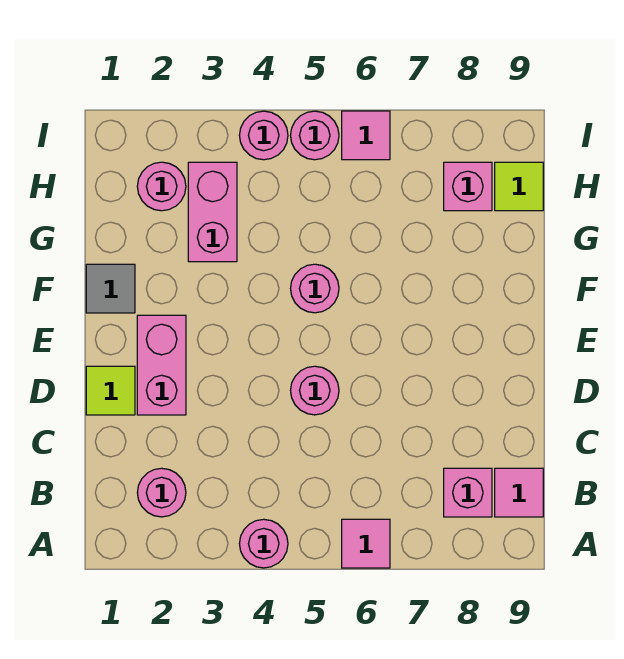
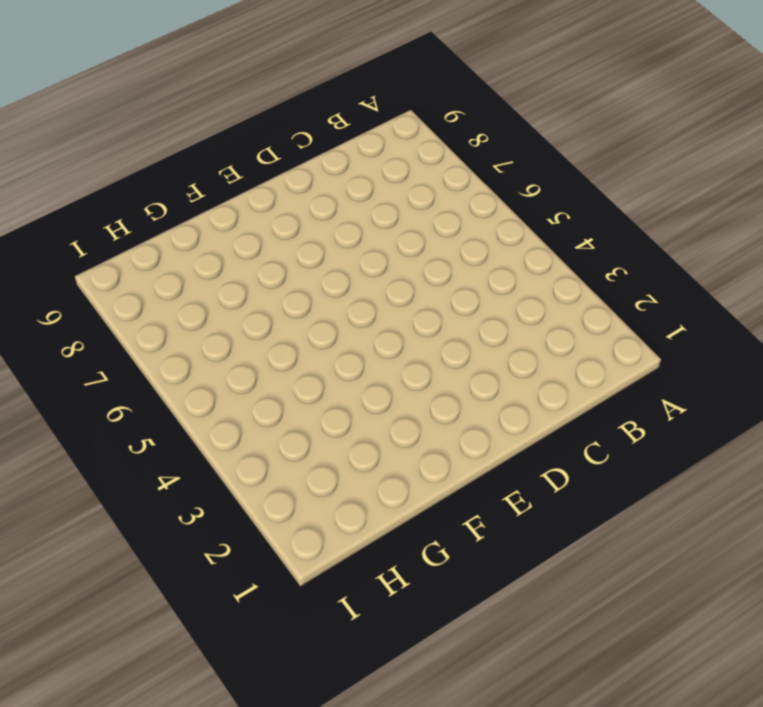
none -> pink round brick A4 level 1
none -> pink tile A6 level 1
none -> pink round brick B2 level 1

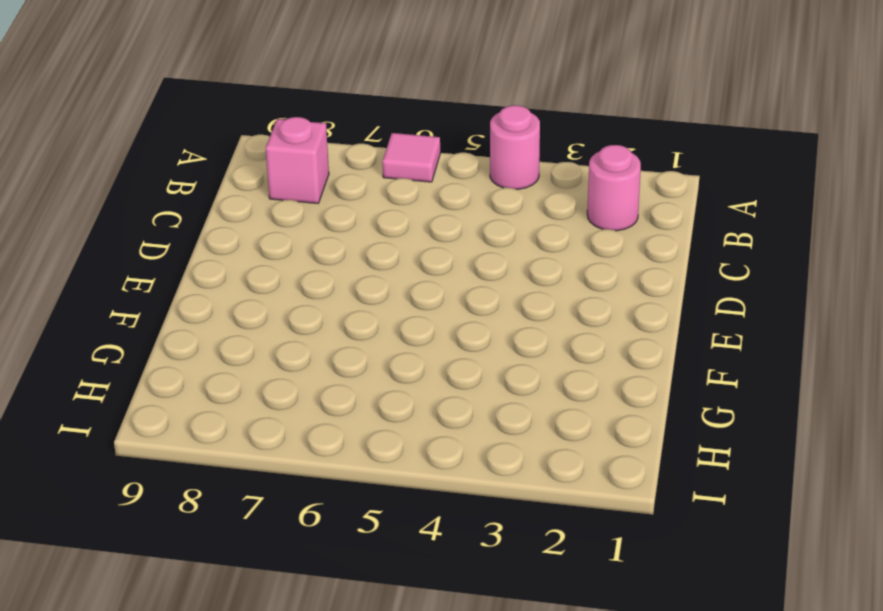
none -> pink tile B9 level 1
none -> lime tile D1 level 1
none -> pink brick D2:E2 level 1

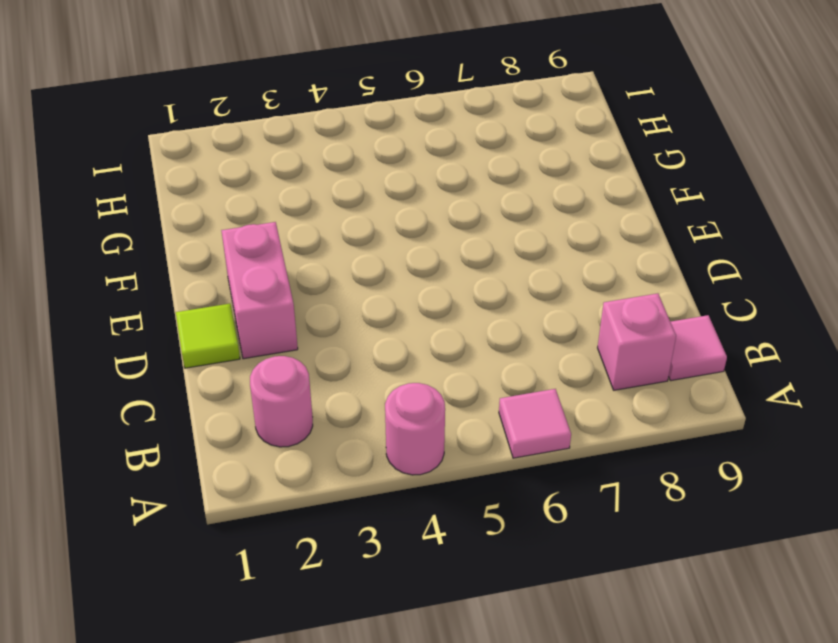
none -> pink round brick D5 level 1
none -> grey tile F1 level 1
none -> pink round brick F5 level 1

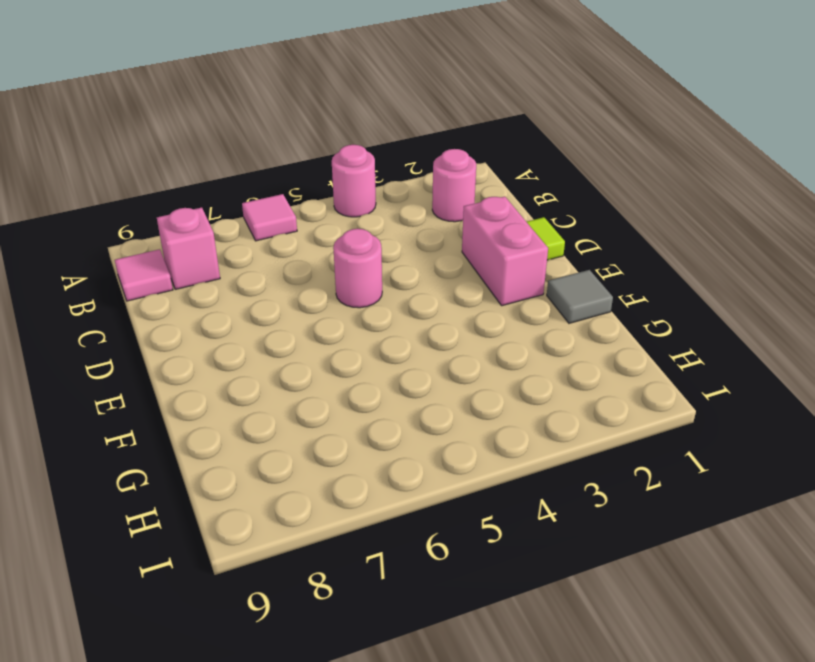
none -> pink round brick F5 level 1
none -> pink brick G3:H3 level 1
none -> pink round brick H2 level 1

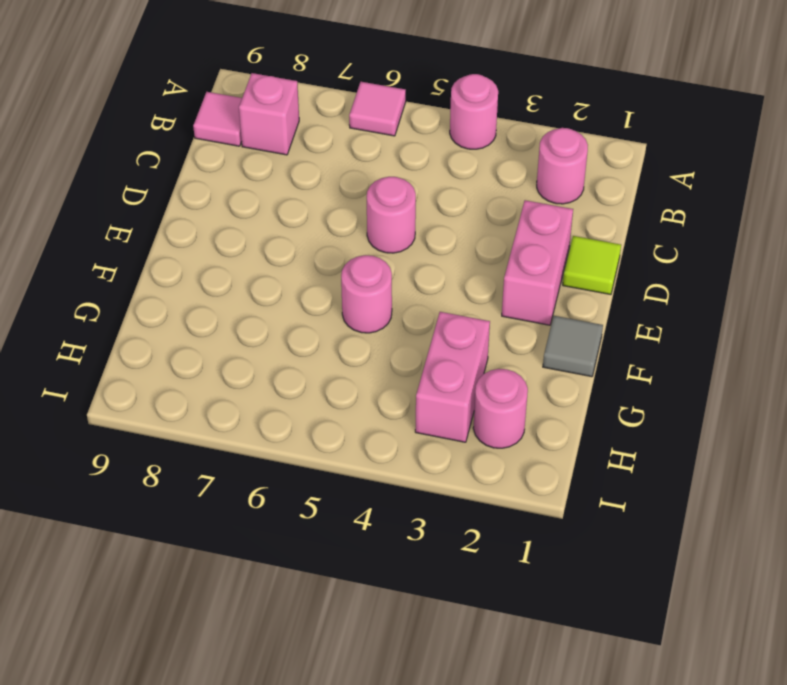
none -> pink brick H8 level 1
none -> lime tile H9 level 1
none -> pink round brick I4 level 1

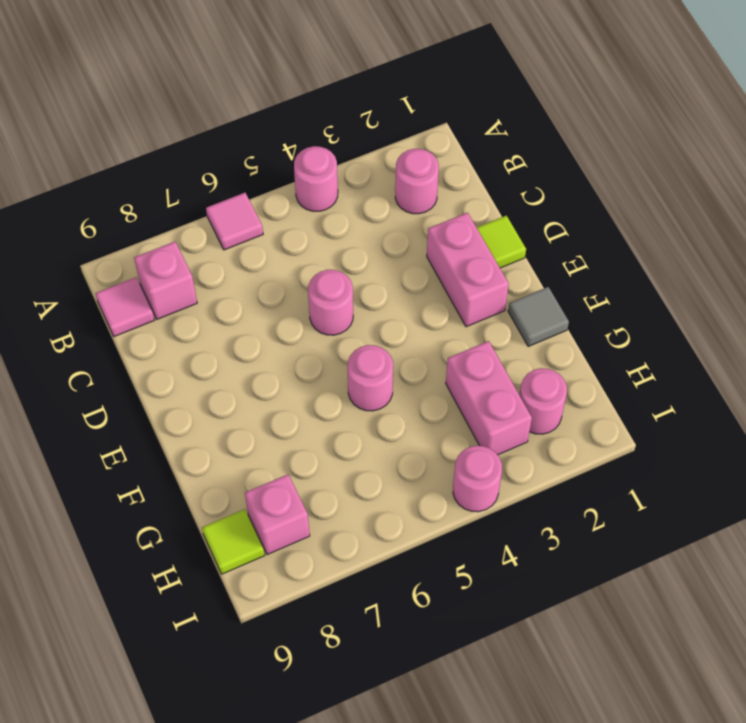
none -> pink round brick I5 level 1
none -> pink tile I6 level 1

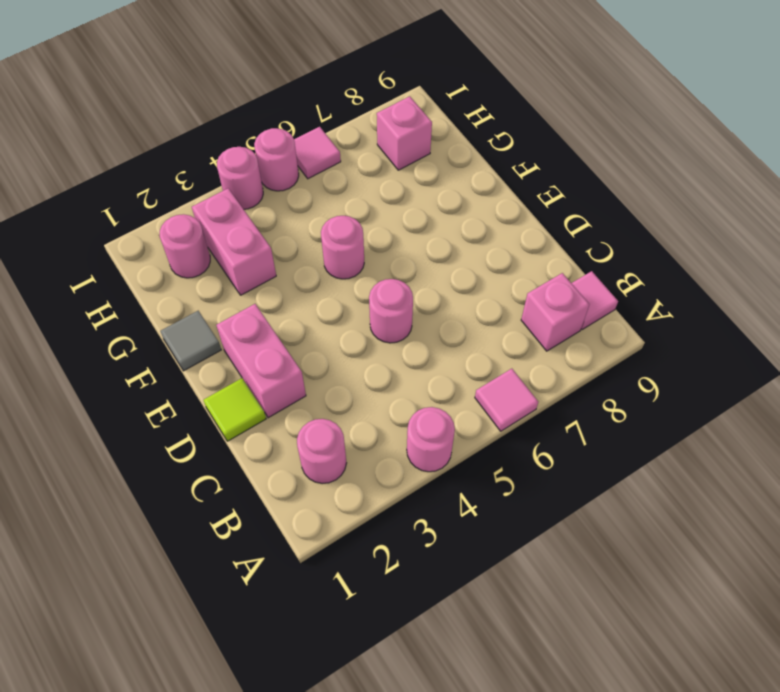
none -> lime tile H9 level 1

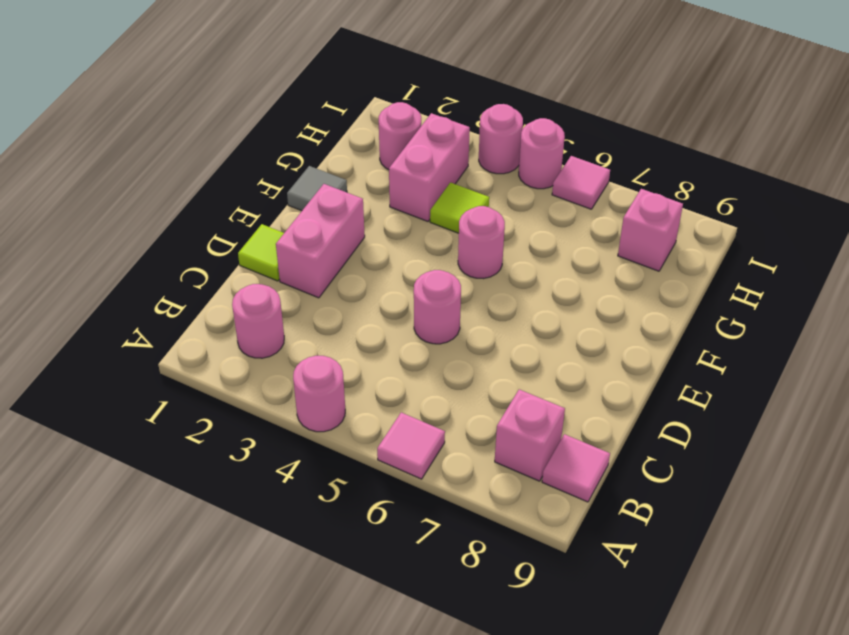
lime tile G4 level 1 -> lime tile H9 level 1

